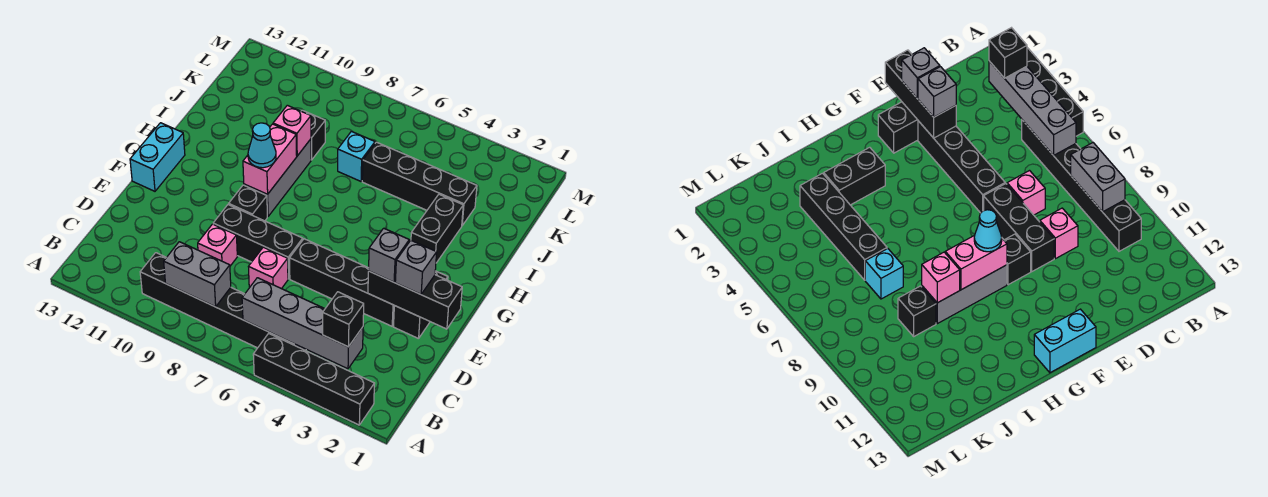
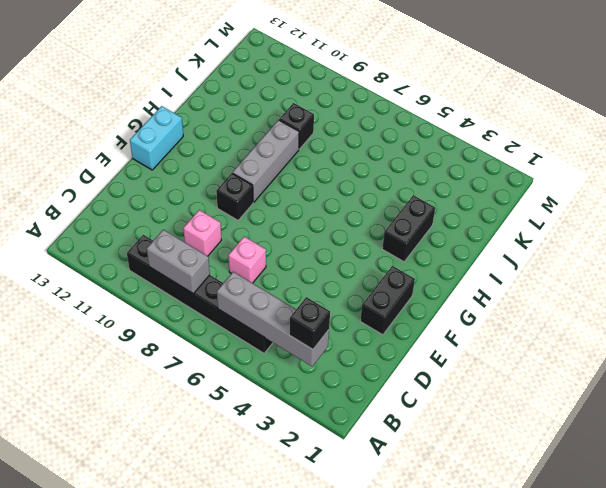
none -> black brick A2:A5 level 1
none -> black brick E3:E6 level 1
none -> black brick E7:E9 level 1

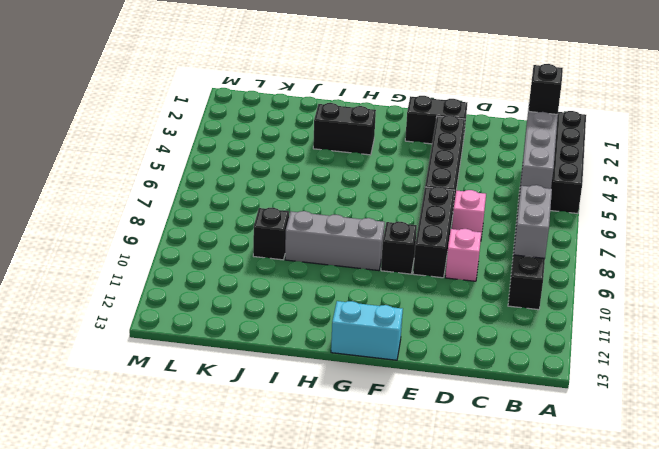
none -> black brick J3:J6 level 1
none -> cyan brick J7 level 1
none -> black brick E1:E3 level 2

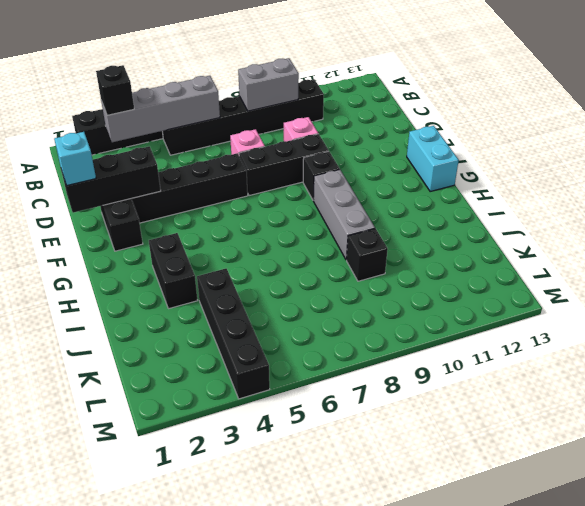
cyan brick E1 level 3 -> cyan brick J7 level 1
black brick J4:M4 level 1 -> black brick J3:J6 level 1
none -> pink brick G9:H9 level 2
none -> pink brick I9 level 2
none -> grey brick E2 level 3

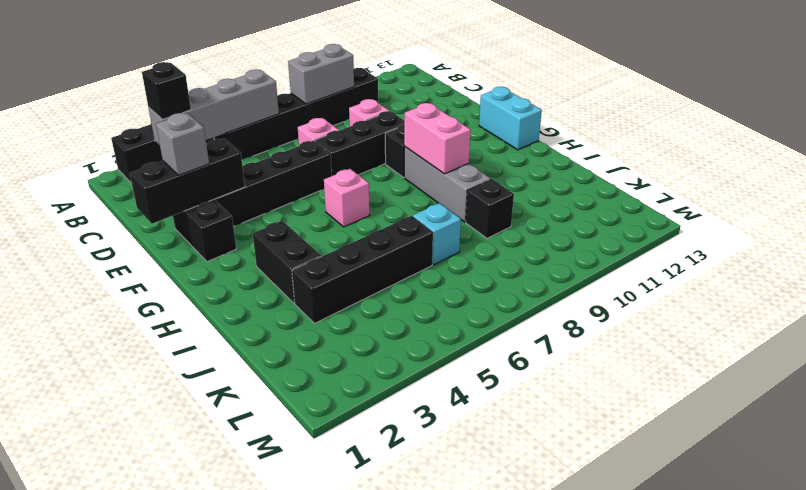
pink brick G6 level 1 -> pink brick I9 level 2
none -> grey brick E3 level 3
none -> cyan cone G9 level 3

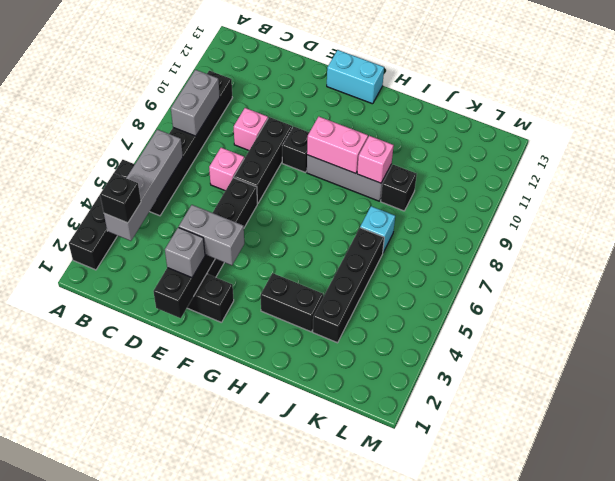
grey brick E3:F3 level 3 -> grey brick E3 level 3
none -> cyan cone G9 level 3

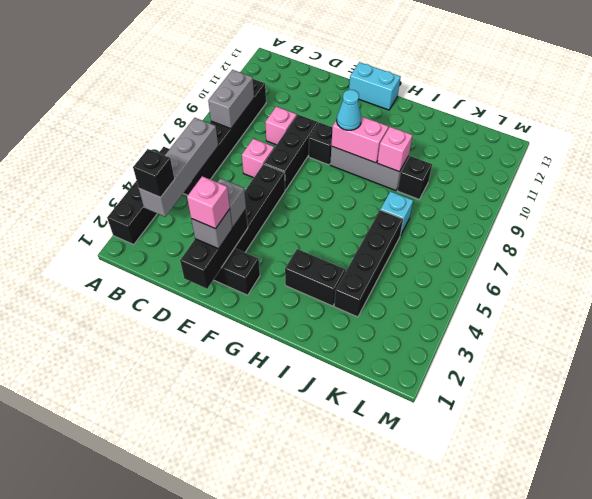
pink brick E2 level 4 -> none

